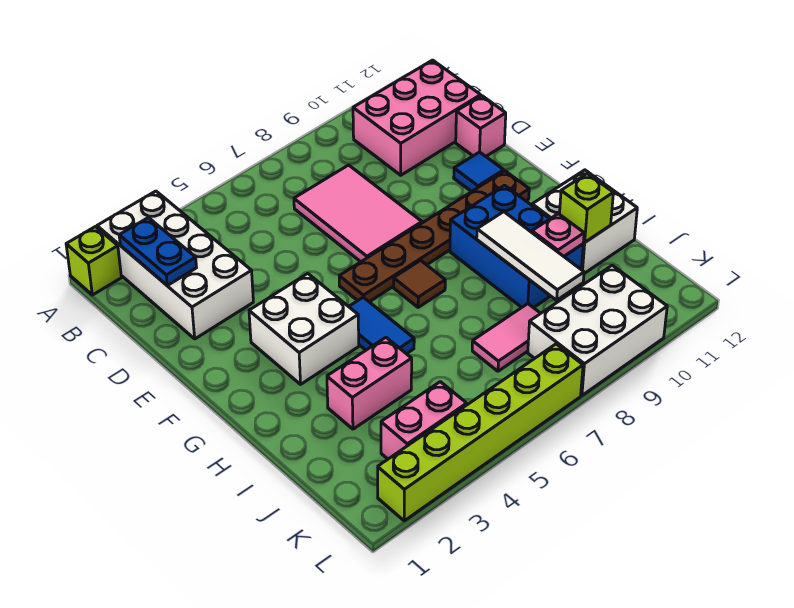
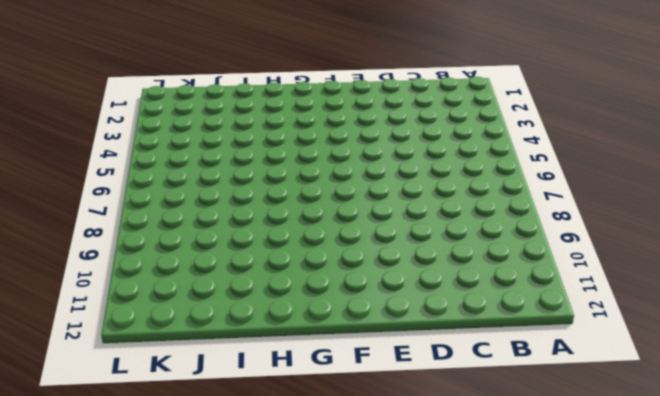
none -> lime brick A1 level 1
none -> white brick A2:D3 level 1
none -> pink brick B10:C12 level 1

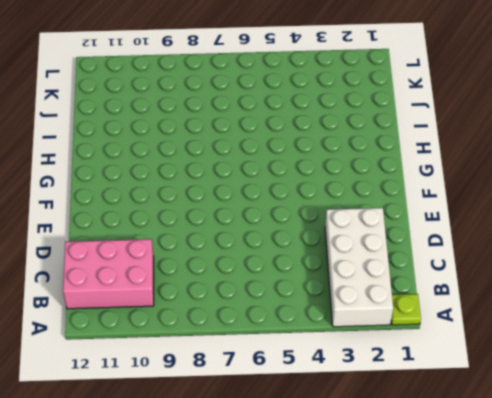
lime plate A1 level 1 -> lime brick A1 level 1
none -> pink tile C7:E8 level 1
none -> pink brick D12 level 1
none -> blue tile E11 level 1

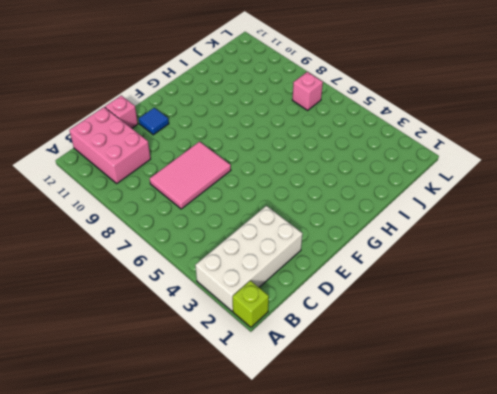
pink brick K7 level 1 -> none
none -> white brick F3:G4 level 1
none -> brown plate F6:F11 level 1
none -> blue tile G5:H5 level 1

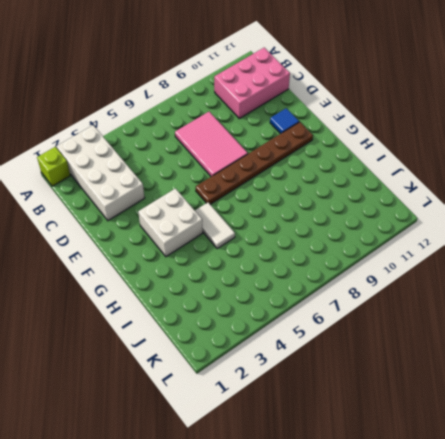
white tile G5:H5 level 1 -> blue tile G5:H5 level 1
none -> pink brick D12 level 1
none -> brown tile G7 level 1
none -> blue brick G9:I10 level 1

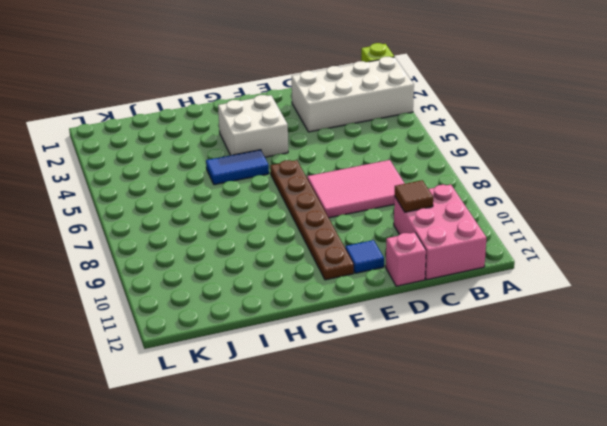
brown tile C10 level 2 -> brown tile G7 level 1
none -> blue brick G9:I10 level 1
none -> white brick H11:I12 level 1
none -> pink brick I3:I4 level 1

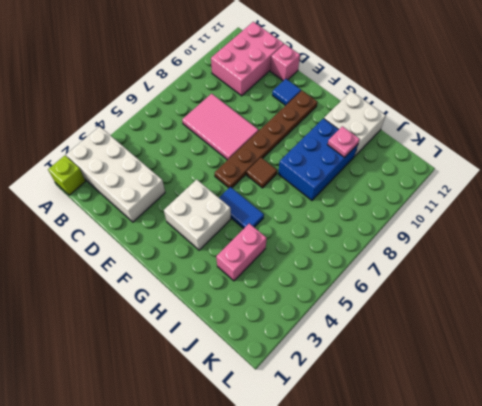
blue brick H8:I10 level 1 -> blue brick G9:I10 level 1
none -> pink tile J7:J8 level 1
none -> pink brick K3:K4 level 1
none -> white brick K8:L10 level 1

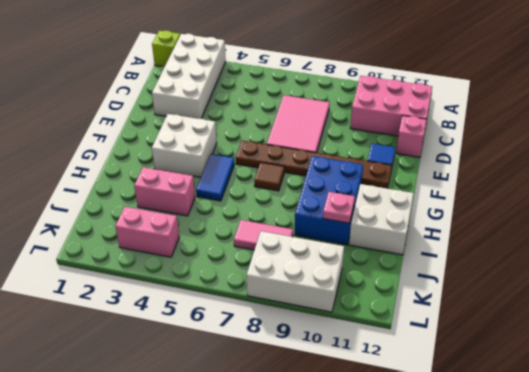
none -> lime brick L2:L7 level 1
none -> blue plate B2:C2 level 2
none -> white tile H9:J9 level 2

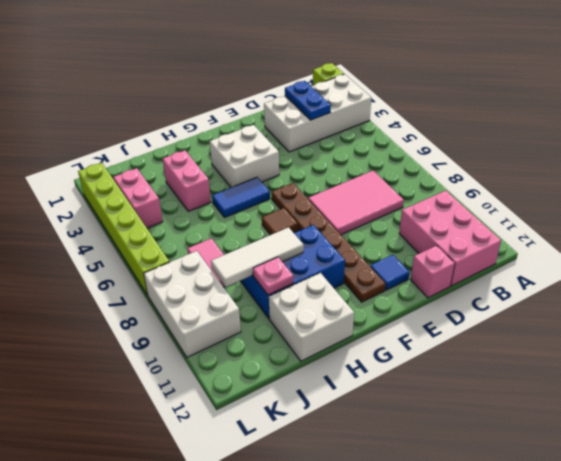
blue plate C2:C3 level 2 -> blue plate B2:C2 level 2
none -> lime brick I11 level 2

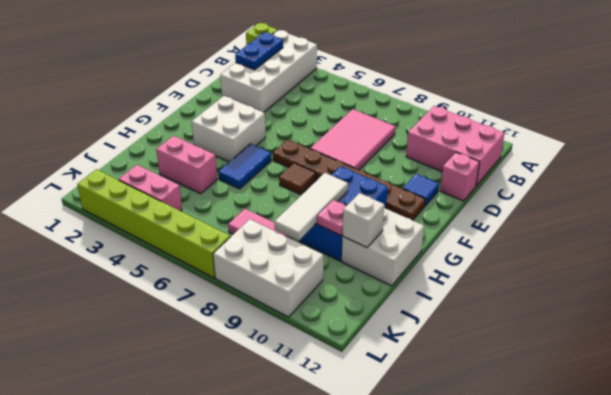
white brick I11 level 2 -> lime brick I11 level 2

